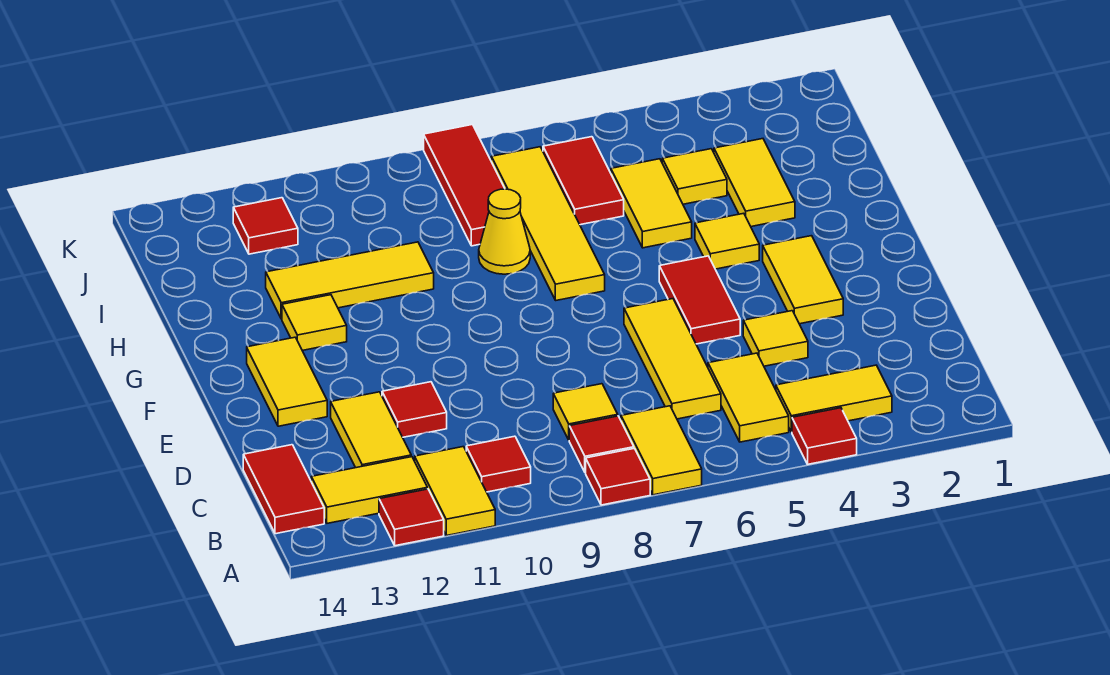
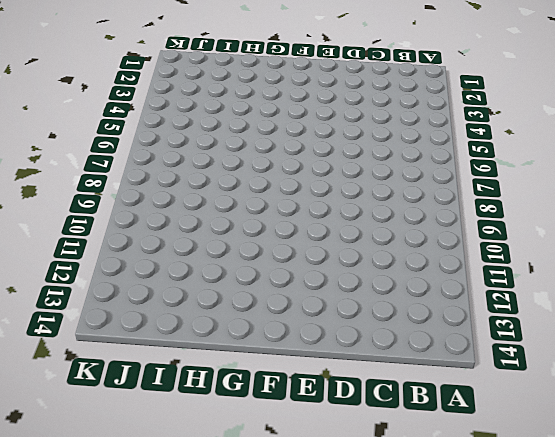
none -> red tile A4 level 1
none -> yellow tile A7:B7 level 1
none -> red tile A8 level 1
none -> yellow tile A11:B11 level 1

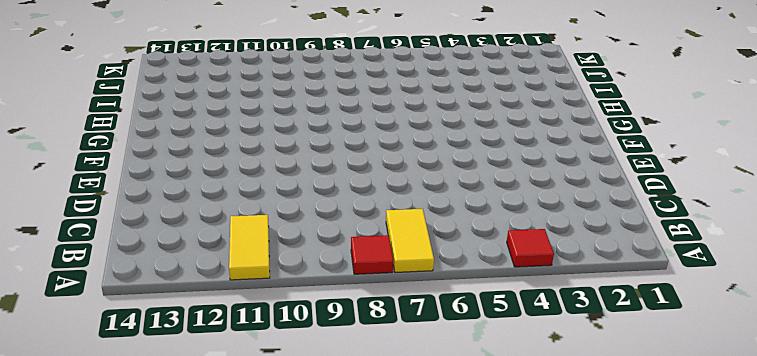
none -> red tile A12 level 1
none -> yellow tile B3:B4 level 1
none -> yellow tile B5:C5 level 1
none -> red tile B8 level 1

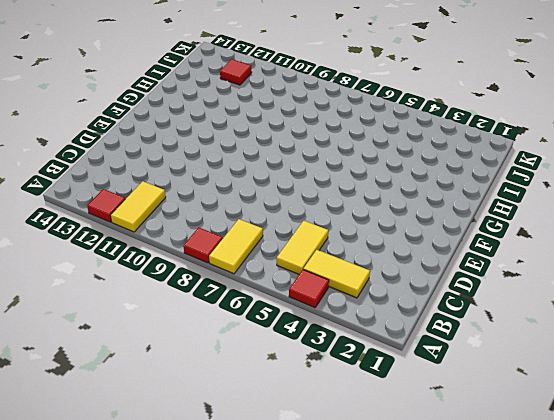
none -> red tile B8 level 1
none -> red tile B10 level 1
none -> yellow tile B12:B13 level 1
none -> red tile B14:C14 level 1

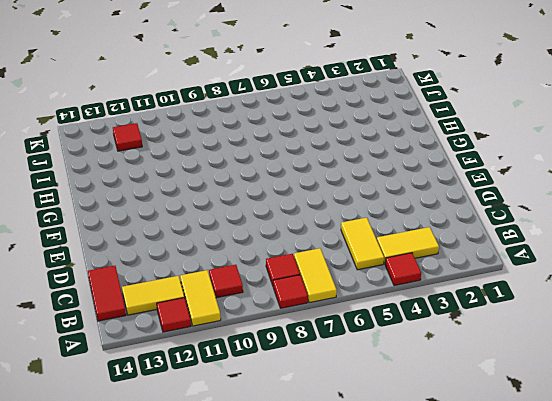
none -> yellow tile C6:E6 level 1
none -> yellow tile C8 level 1
none -> yellow tile C12:D12 level 1
none -> yellow tile D4 level 1

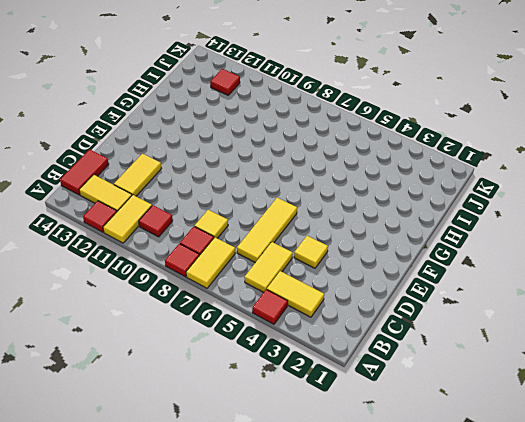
none -> red tile D11 level 1
none -> yellow tile E3:F3 level 1
none -> red tile E5:F5 level 1
none -> yellow tile E13:F13 level 1

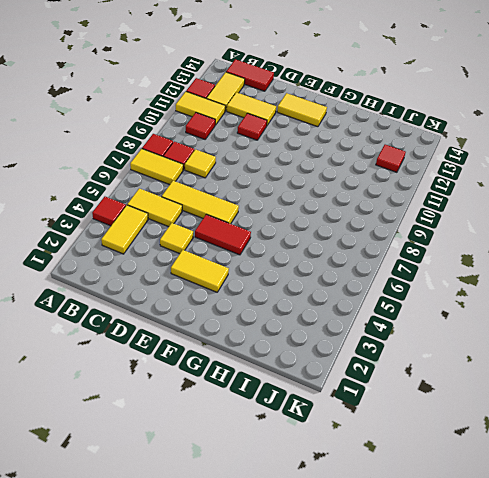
none -> yellow tile G4 level 1
none -> yellow tile G7:J7 level 1
none -> yellow tile G12 level 1
none -> yellow tile H3:I3 level 1

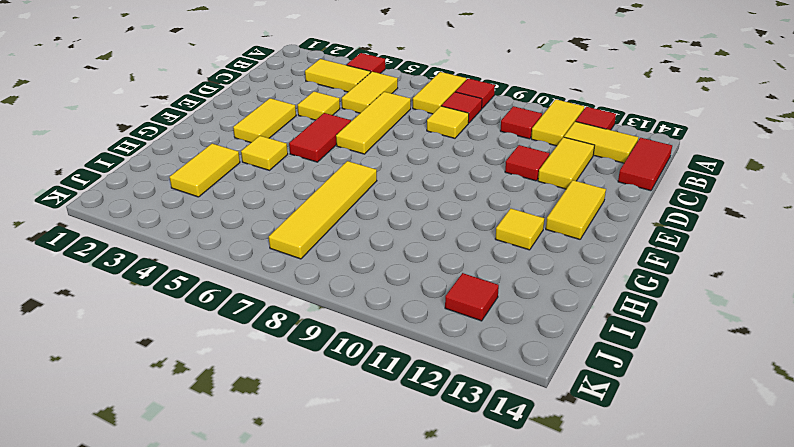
none -> yellow tile H5:I5 level 1
none -> yellow cone H8 level 1
none -> yellow tile H10:H12 level 1
none -> yellow tile I4 level 1

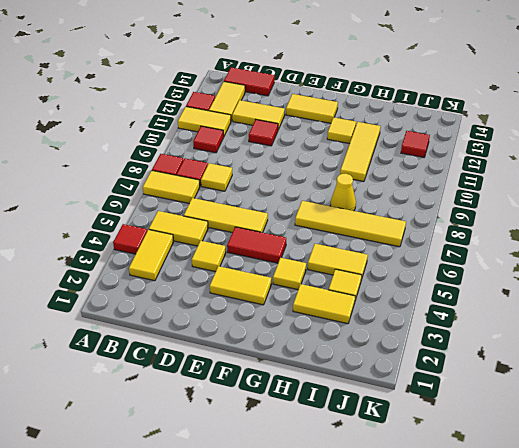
none -> red tile I6:J6 level 1
none -> red tile I8:K8 level 1

